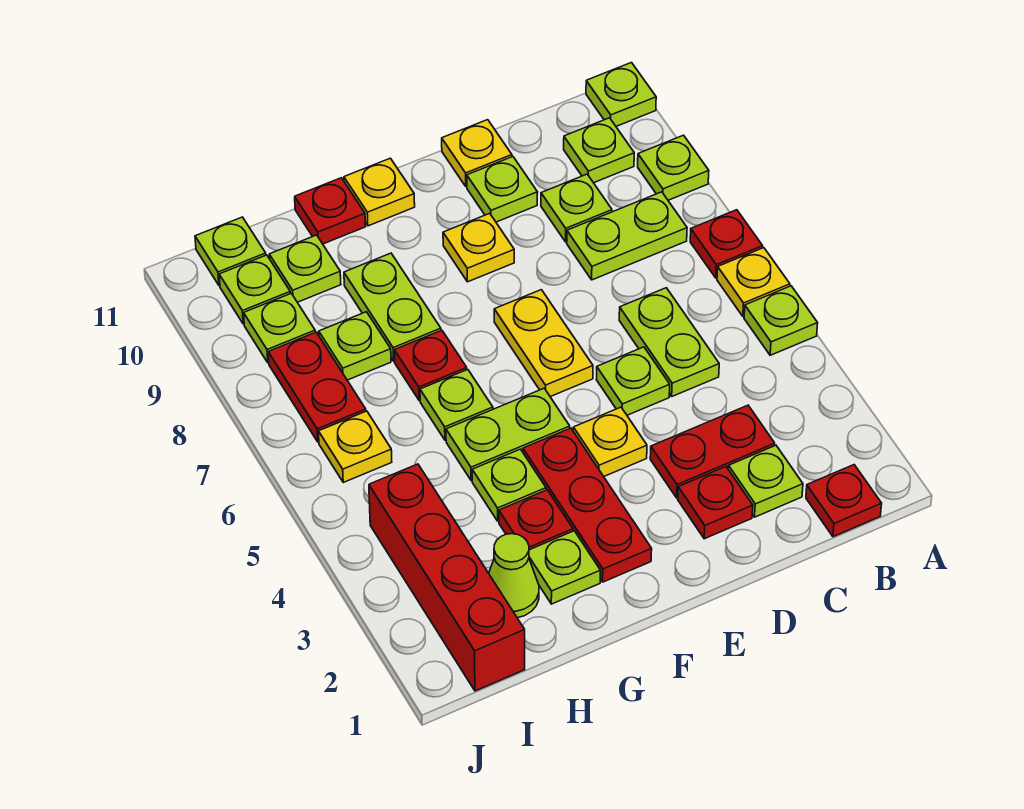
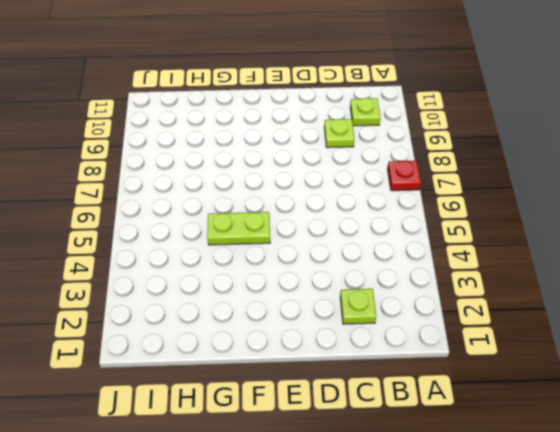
none -> lime plate A5 level 1
none -> yellow plate A6 level 1
none -> lime plate A9 level 1
none -> lime plate A11 level 1

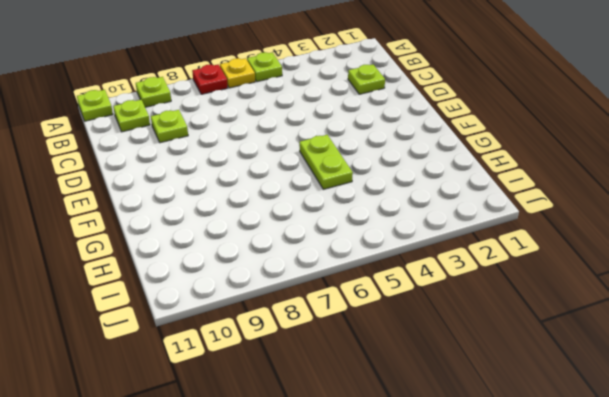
none -> red plate B1 level 1
none -> lime plate B8:C8 level 1
none -> red plate C3:D3 level 1
none -> lime plate C5:C6 level 1

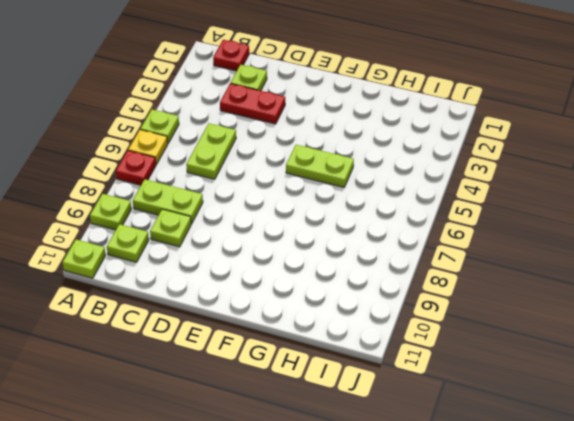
none -> red plate D2 level 1
none -> lime plate D5 level 1
none -> lime plate D10 level 1
none -> yellow plate D11 level 1

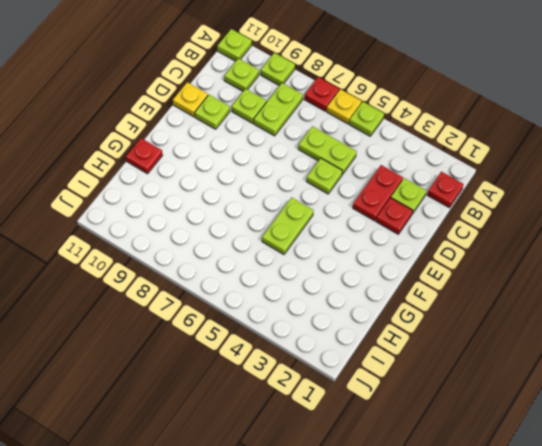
none -> yellow plate E4 level 1
none -> yellow plate E6:E7 level 1
none -> yellow plate E9 level 1
none -> red plate F2:F4 level 1

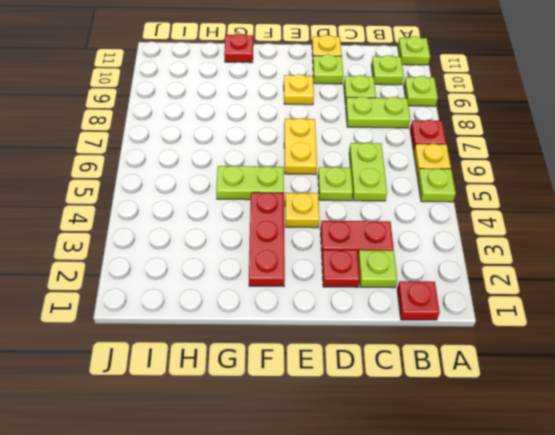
none -> yellow plate F11 level 1
none -> lime plate G2 level 1
none -> red plate G3 level 1
none -> lime plate G4 level 1

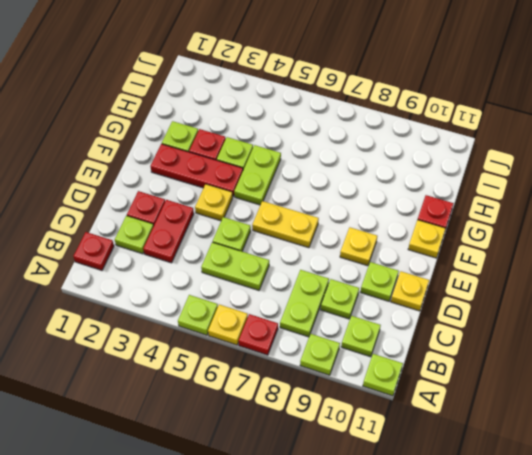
none -> lime plate G6 level 1
none -> red plate G7 level 1
none -> lime plate G8:G9 level 1
none -> lime cone H2 level 1

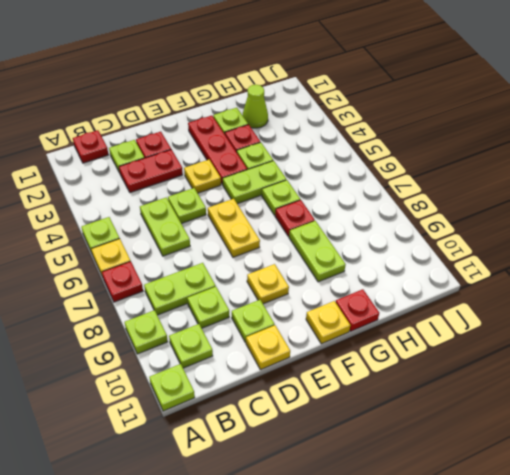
none -> lime plate H8 level 1
none -> lime plate H10 level 1
none -> red brick I1:I4 level 1
none -> yellow plate I6 level 1

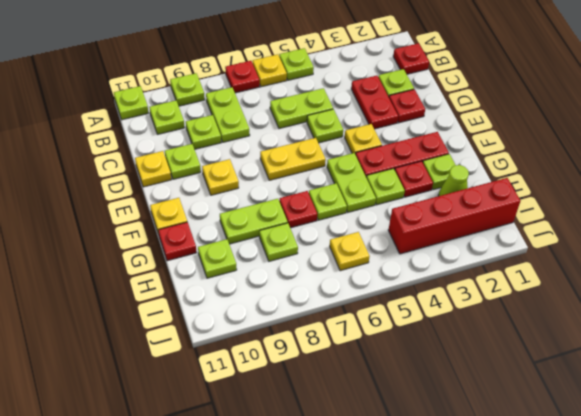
none -> red plate I7:I8 level 1
none -> lime plate I9 level 1
none -> lime plate I10 level 1
none -> lime plate I11 level 1

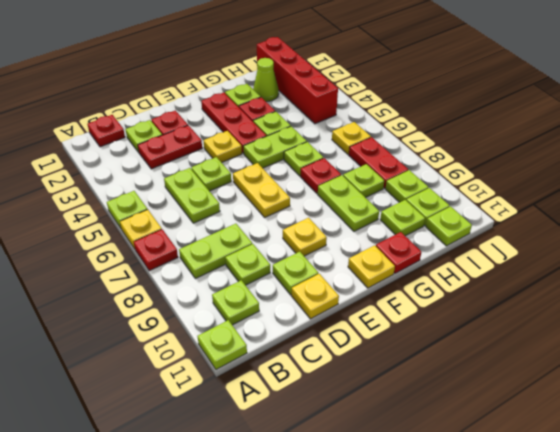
none -> lime plate A9 level 1

